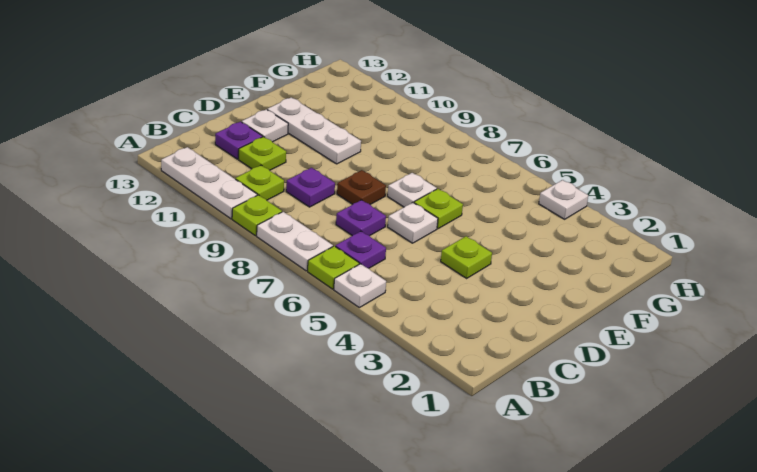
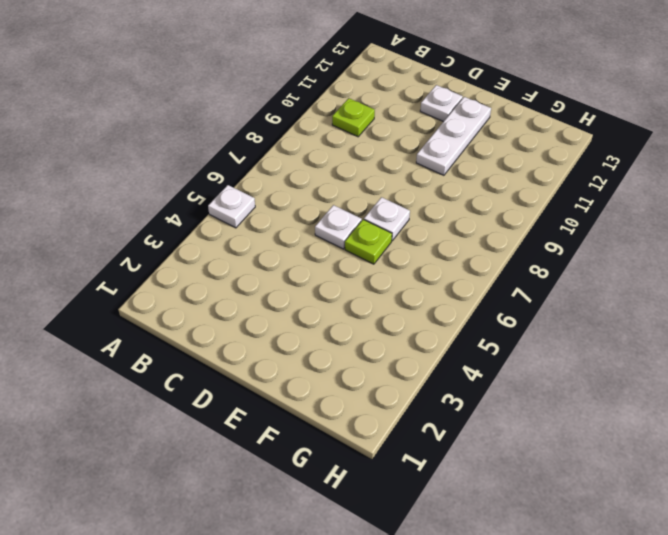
none -> lime plate A6 level 1
none -> white plate A7:A8 level 1
none -> lime plate A9 level 1

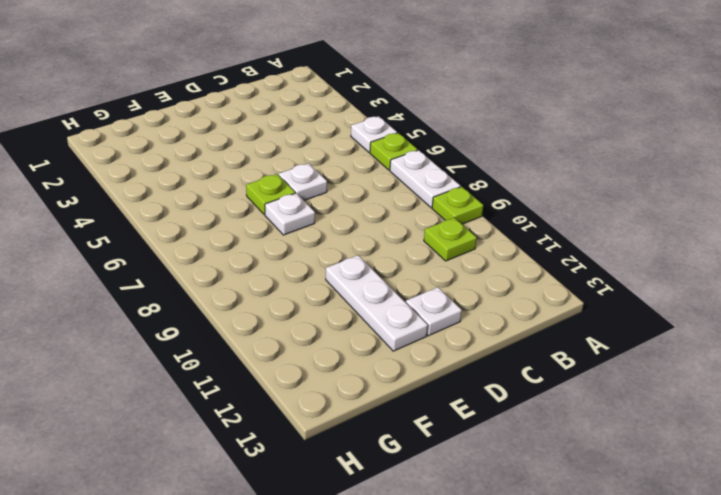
none -> white plate A10:A12 level 1
none -> purple plate B6 level 1
none -> purple plate C7 level 1

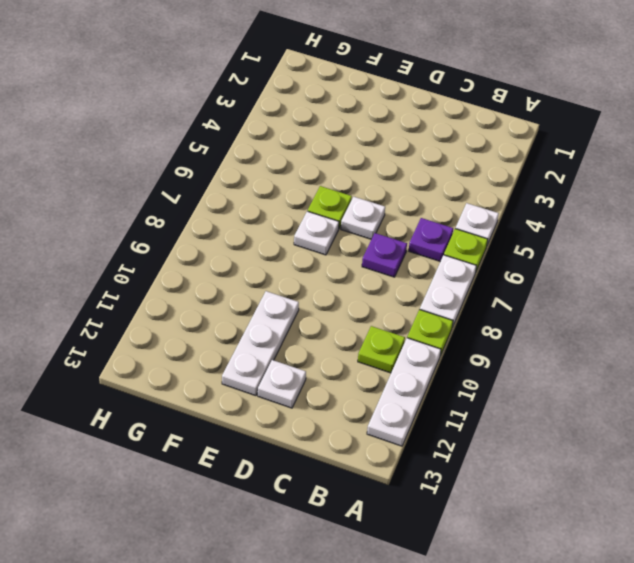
none -> purple plate C9 level 1
none -> lime plate C11 level 1
none -> purple plate C12 level 1

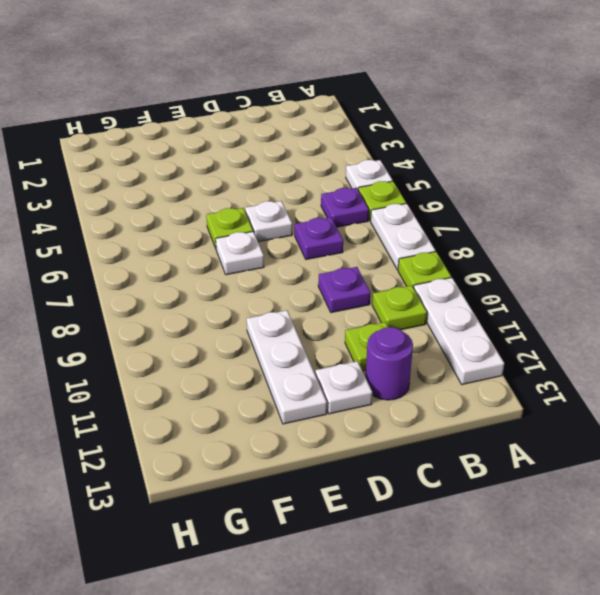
purple round brick C12 level 1 -> purple plate C12 level 1
none -> lime plate D4 level 1
none -> brown plate D8 level 1
none -> white plate H4 level 1

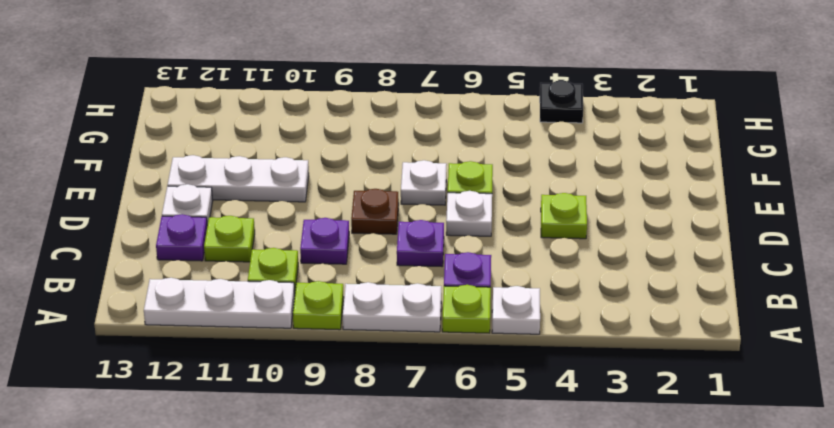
black plate H4 level 1 -> white plate H4 level 1

